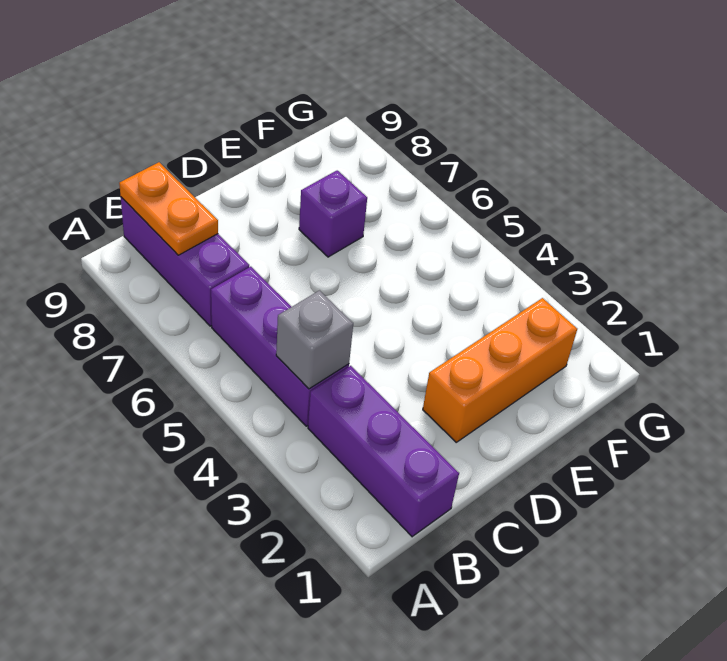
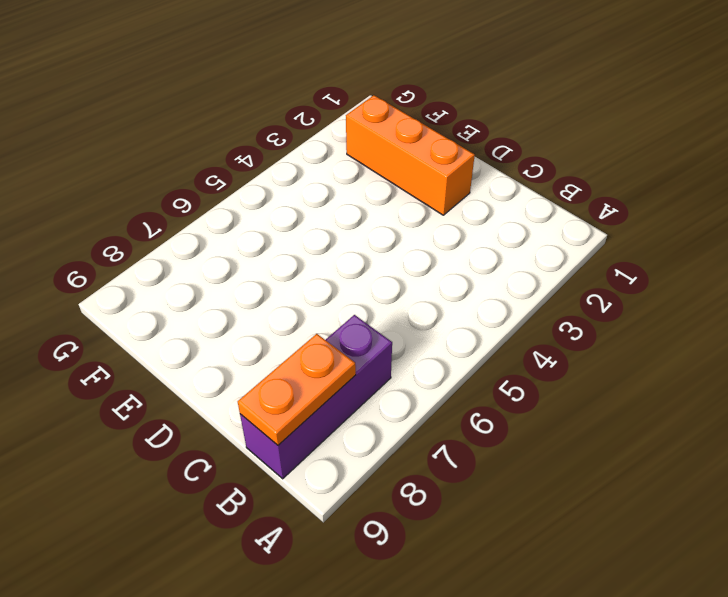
none -> purple brick B1:B3 level 1
none -> purple brick B4:B6 level 1

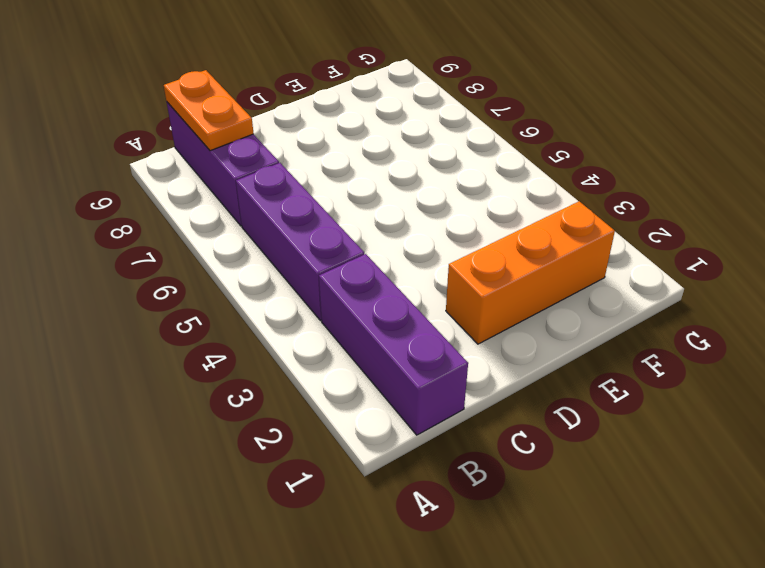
none -> purple brick E7 level 1
none -> grey brick B4 level 2

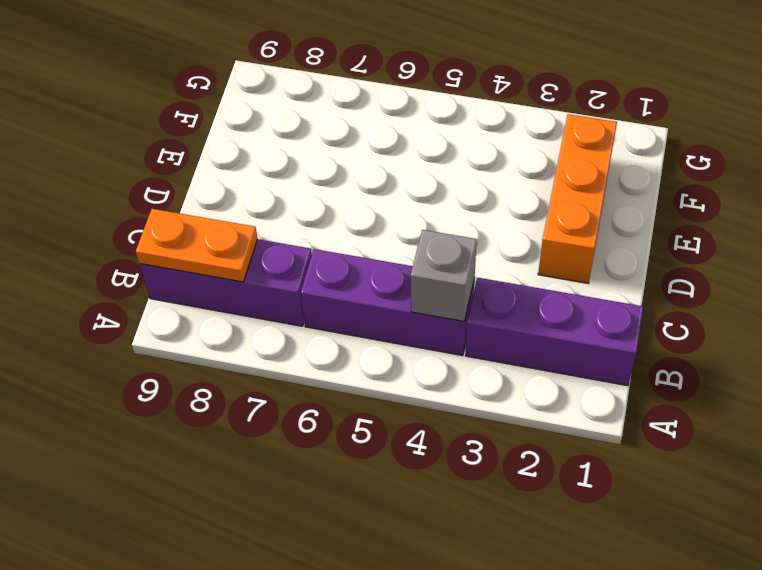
none -> purple brick E7 level 1

